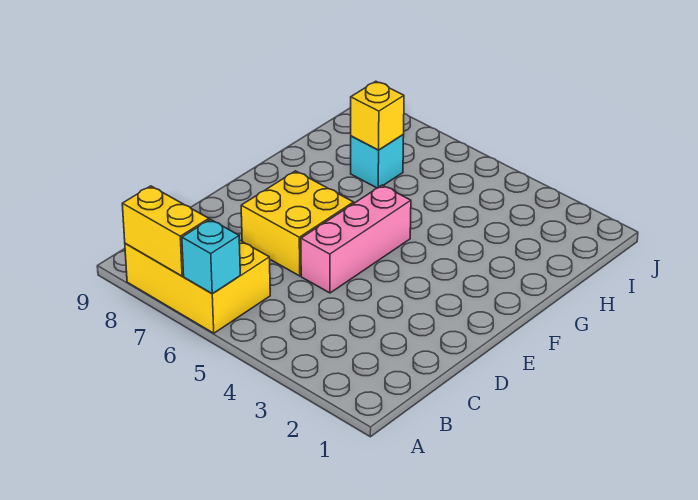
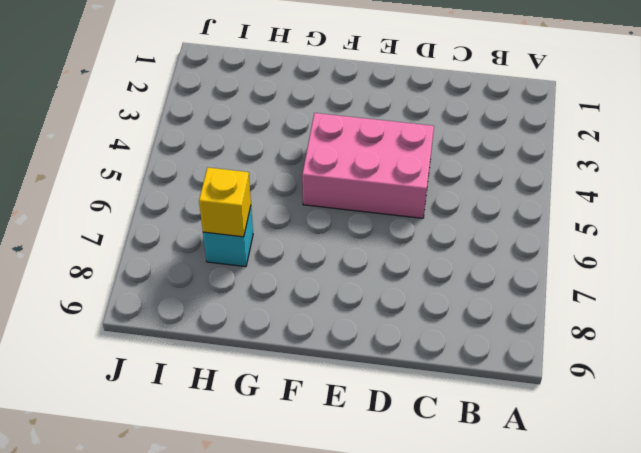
pink brick D4:F5 level 1 -> pink brick D5:F5 level 1
none -> yellow brick A6:B8 level 1
none -> yellow brick D6:E7 level 1

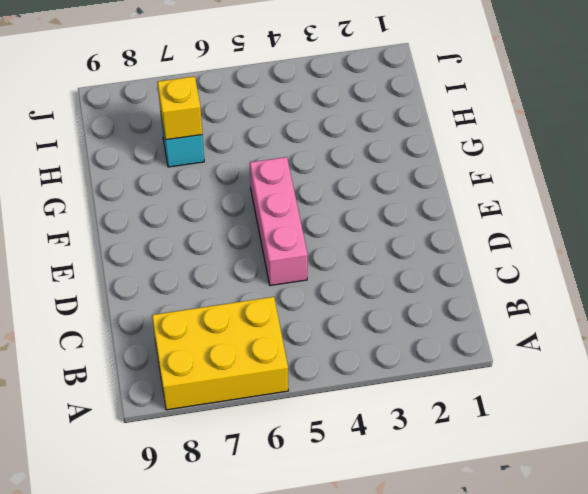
none -> yellow brick D6:E7 level 1
none -> cyan brick A6 level 2

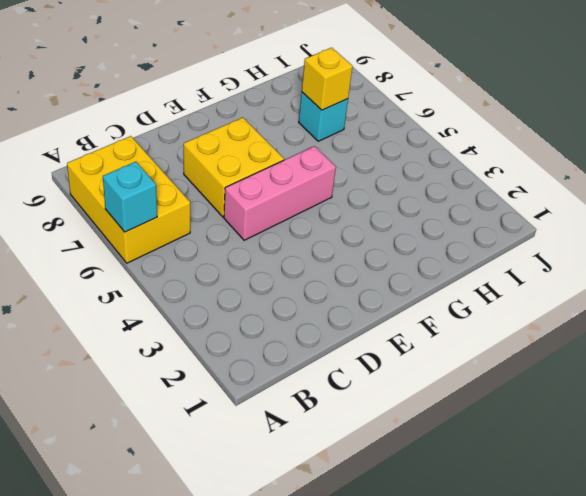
none -> yellow brick A7:A8 level 2

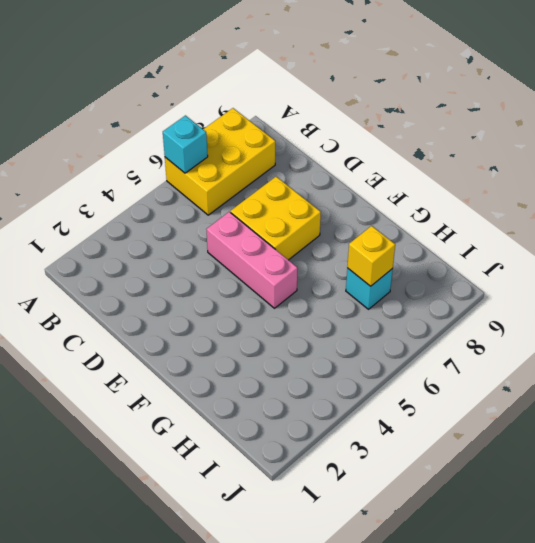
none -> yellow brick A7:A8 level 2

